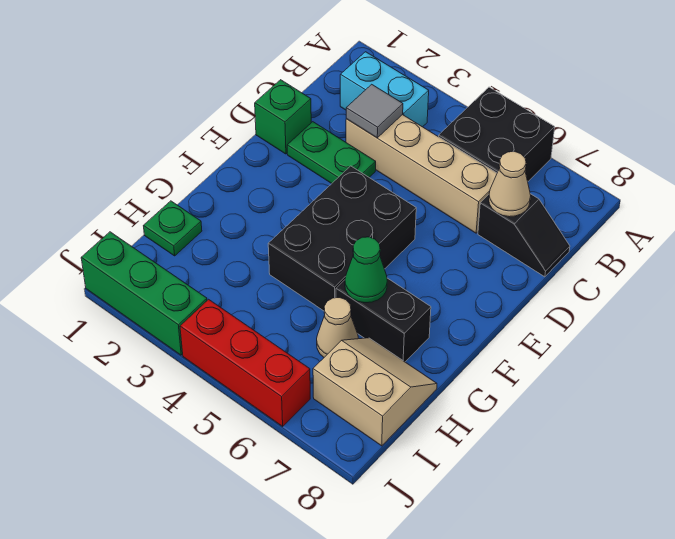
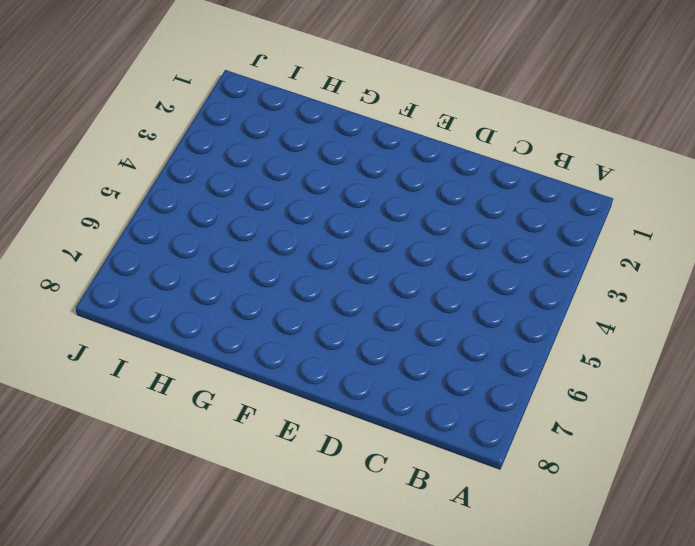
none -> black brick A5:B6 level 1
none -> cyan brick B2:B3 level 1
none -> tan brick C3:C6 level 1

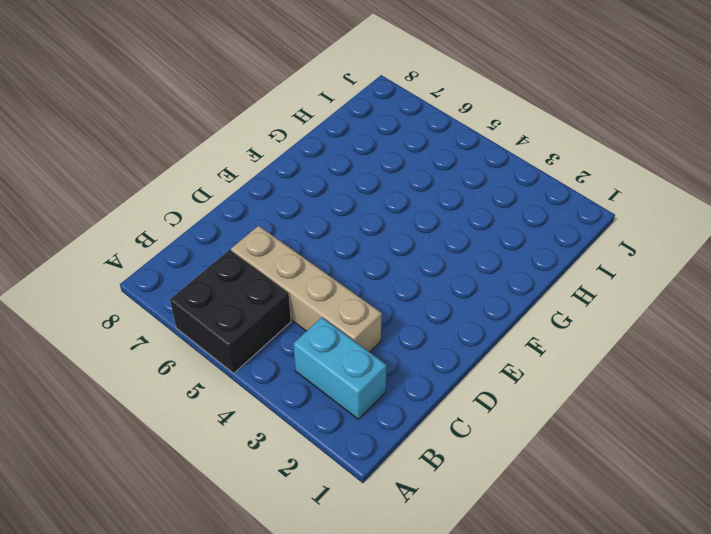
none -> black slope C7:C8 level 1 top 7
none -> green brick D1 level 1
none -> green plate D2:D3 level 1

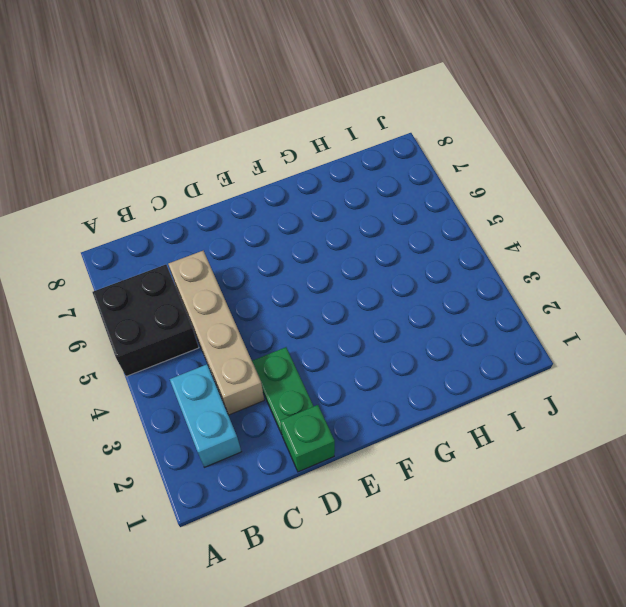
none -> black slope C7:C8 level 1 top 7
none -> black brick E4:G5 level 1
none -> black brick G6:G7 level 1

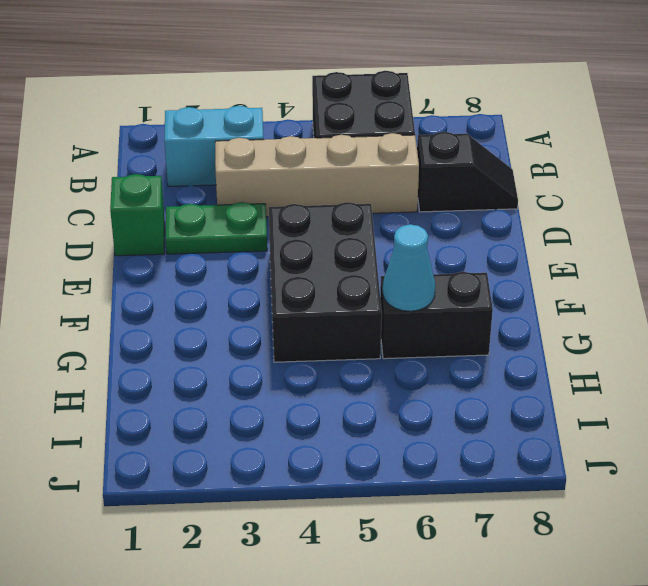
cyan cone G6 level 2 -> green cone G6 level 2
none -> green plate H1 level 1
none -> tan cone H6 level 1
none -> tan slope H7:I8 level 1 top I

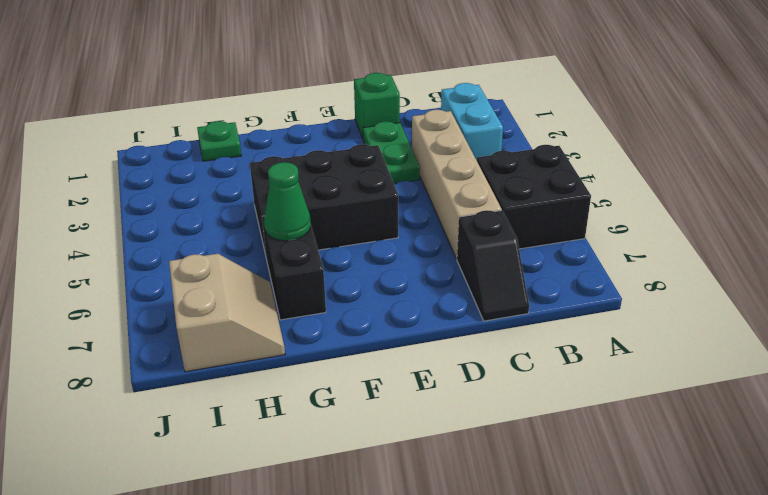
none -> tan cone H6 level 1
none -> green brick J1:J3 level 1
none -> red brick J4:J6 level 1

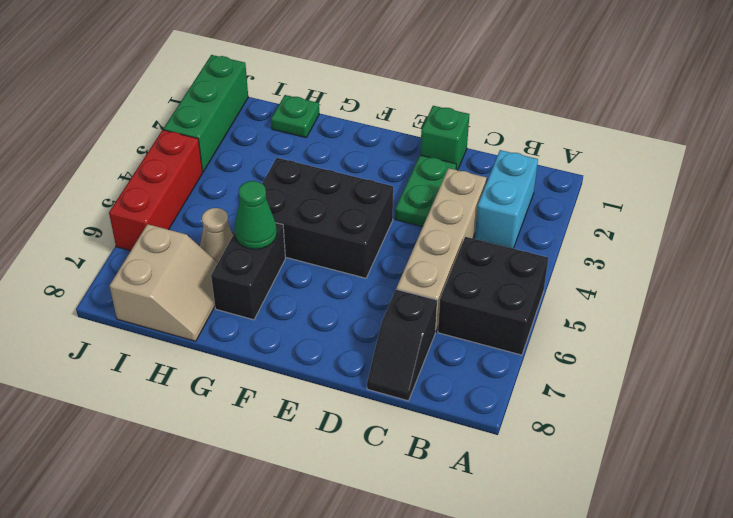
none -> grey tile C3 level 2
none -> tan cone C7 level 2

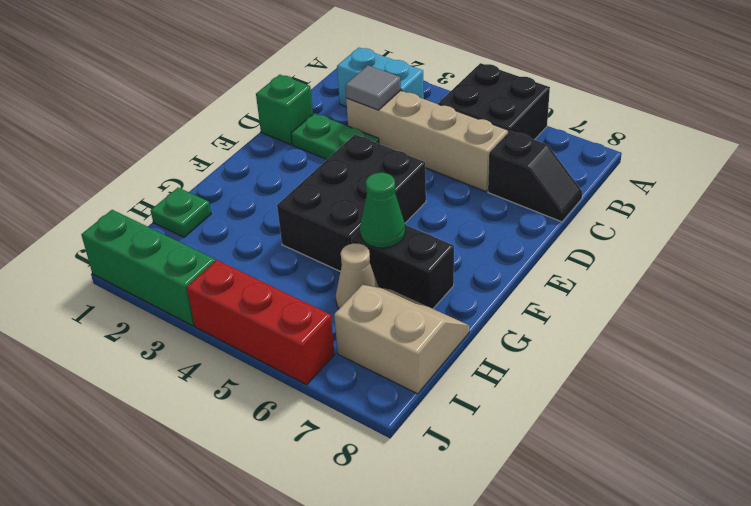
none -> tan cone C7 level 2

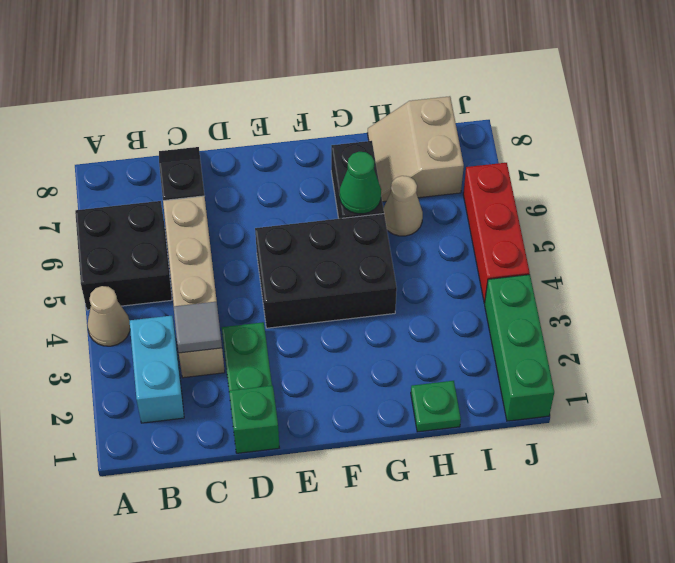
tan cone A4 level 1 -> tan cone C7 level 2

